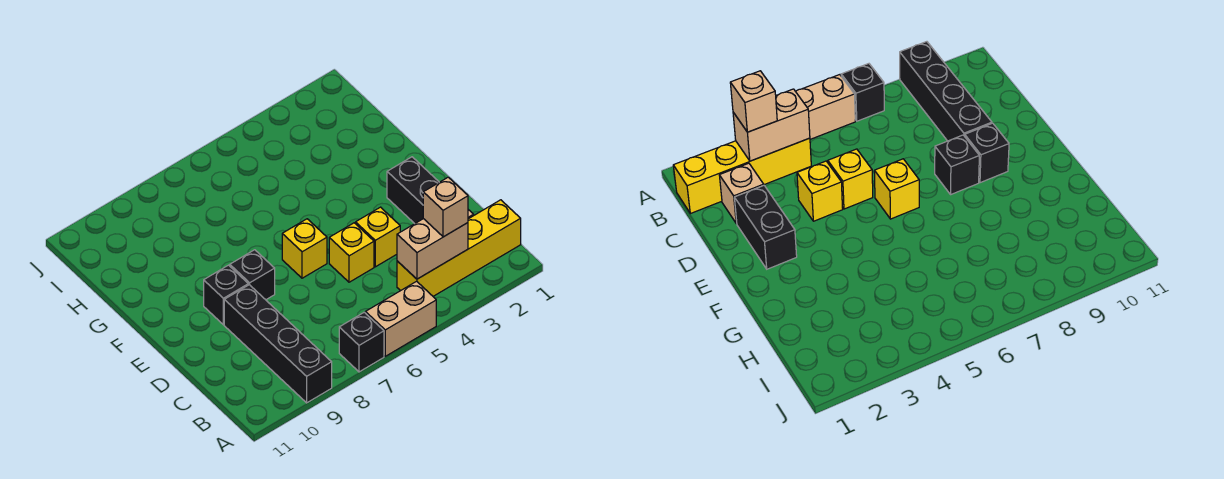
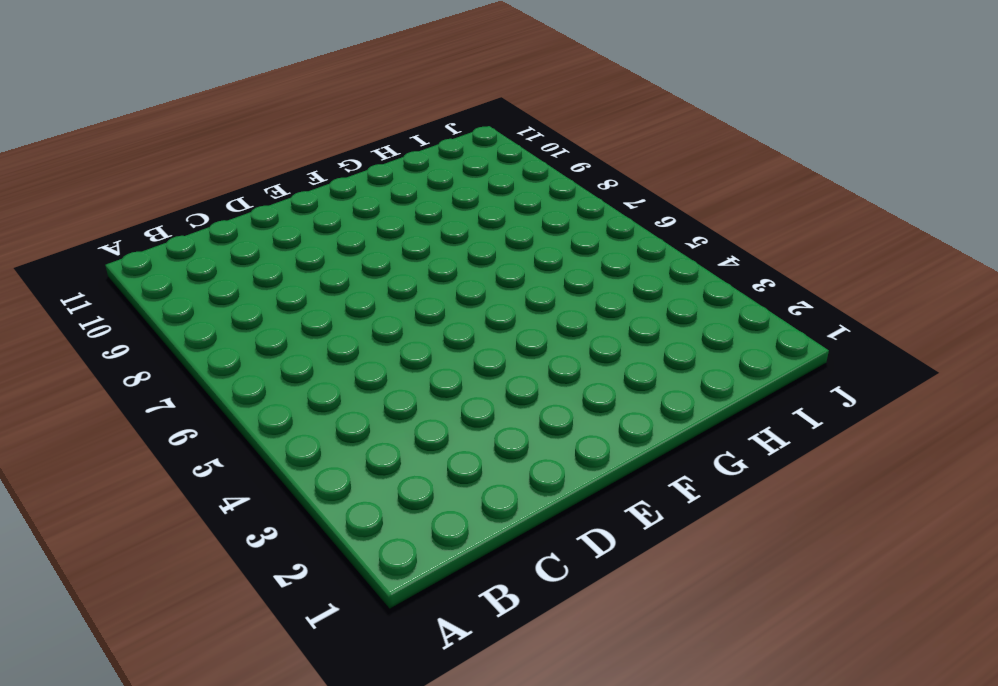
none -> tan brick A5:A6 level 1
none -> black brick A7 level 1
none -> black brick A9:D9 level 1

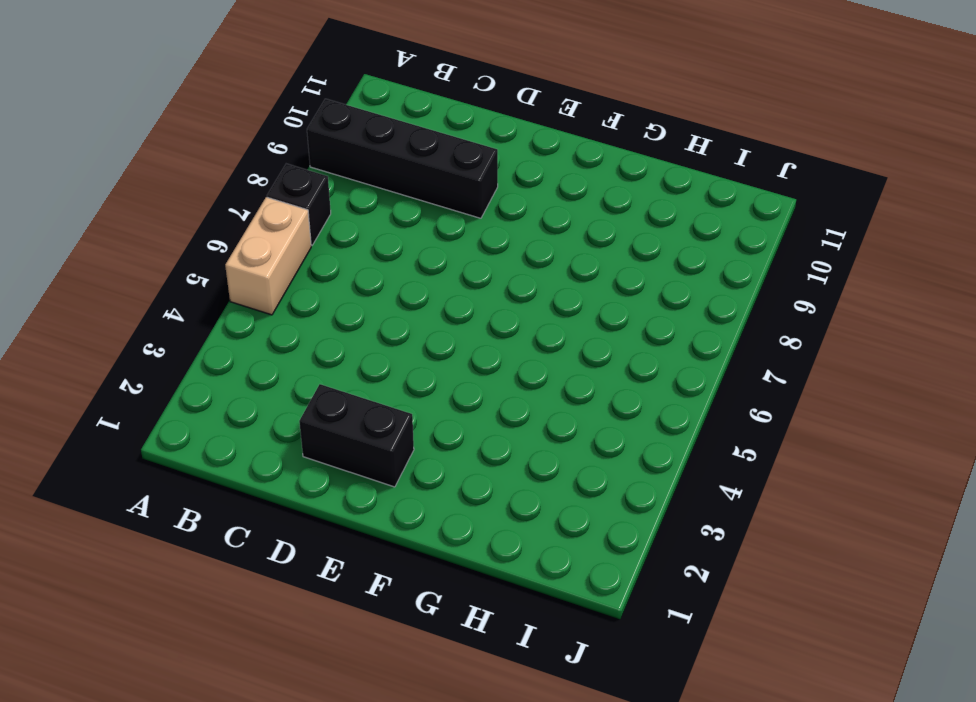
none -> yellow brick B1:B4 level 1
none -> tan brick C2 level 1
none -> yellow brick D4 level 1

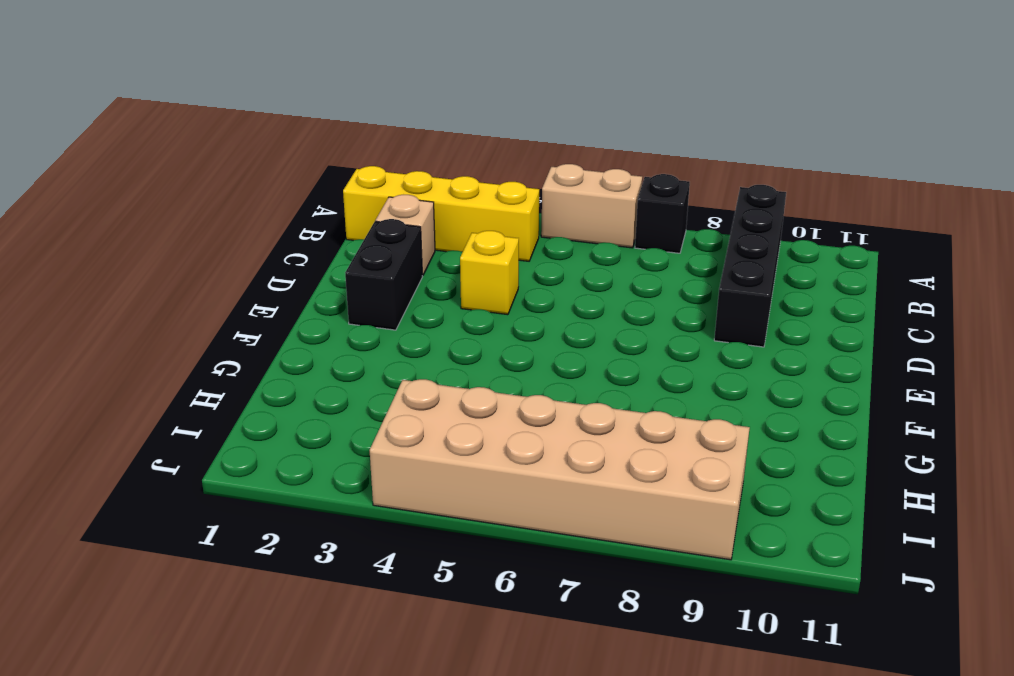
tan brick I4:J9 level 1 -> none
none -> yellow brick D5 level 1
none -> yellow brick E6 level 1
none -> black brick E8 level 1

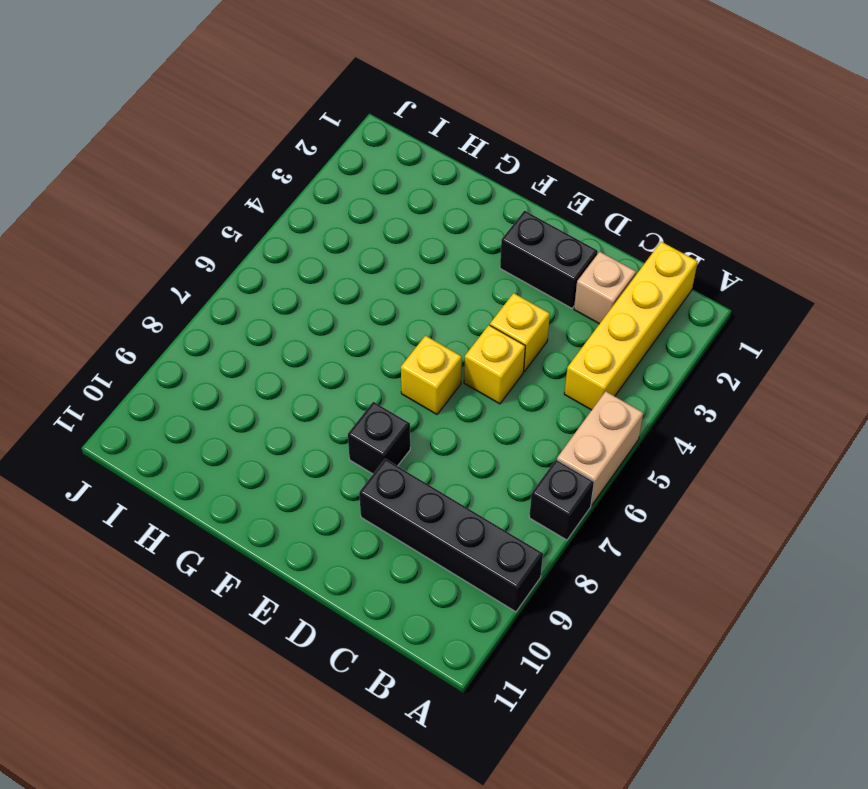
none -> black brick E9 level 1
none -> tan brick B3:B4 level 2
none -> tan brick B3 level 3

